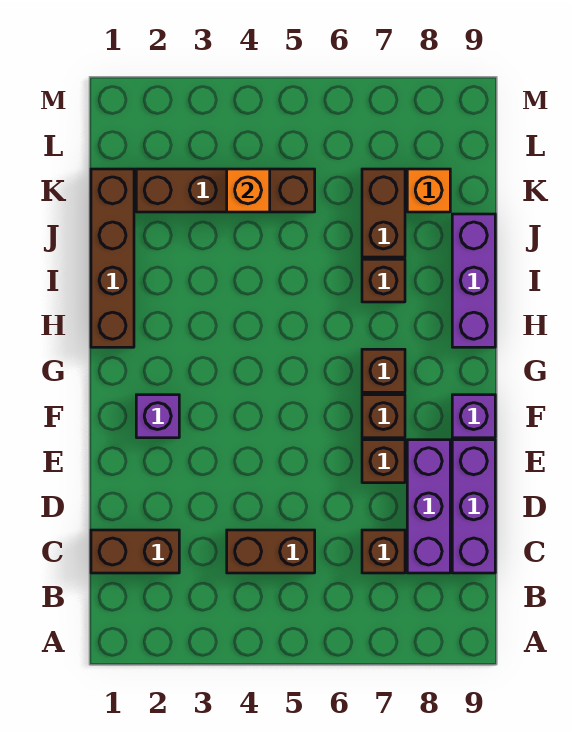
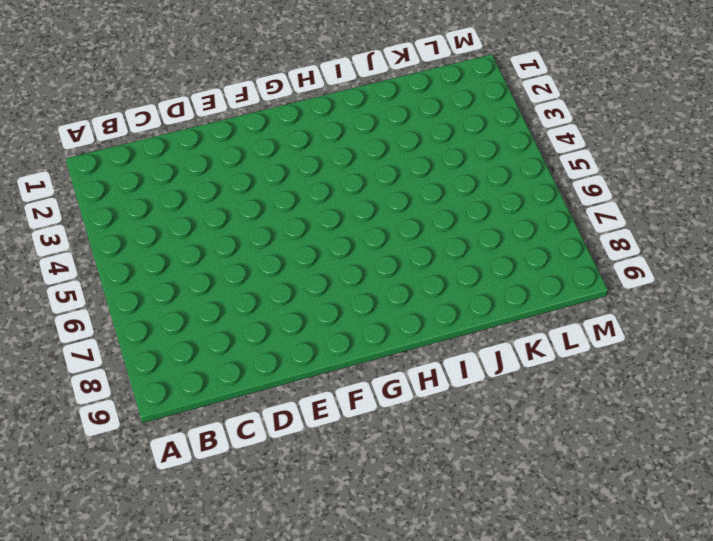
none -> brown brick C1:C2 level 1
none -> brown brick C4:C5 level 1
none -> brown brick C7 level 1

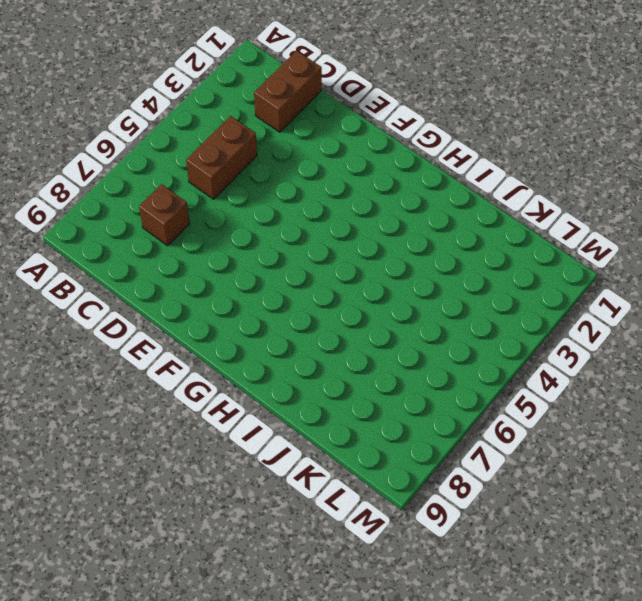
none -> purple brick C8:E8 level 1
none -> purple brick C9:E9 level 1
none -> brown brick E7 level 1

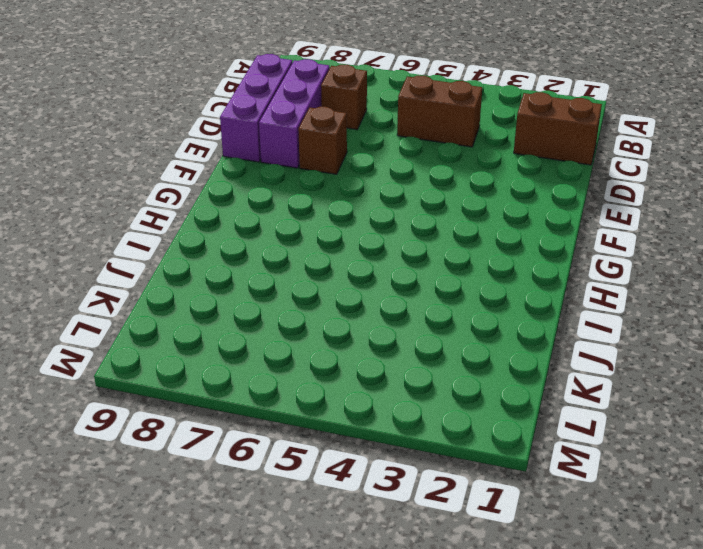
none -> purple brick F2 level 1
none -> brown brick F7 level 1
none -> purple brick F9 level 1

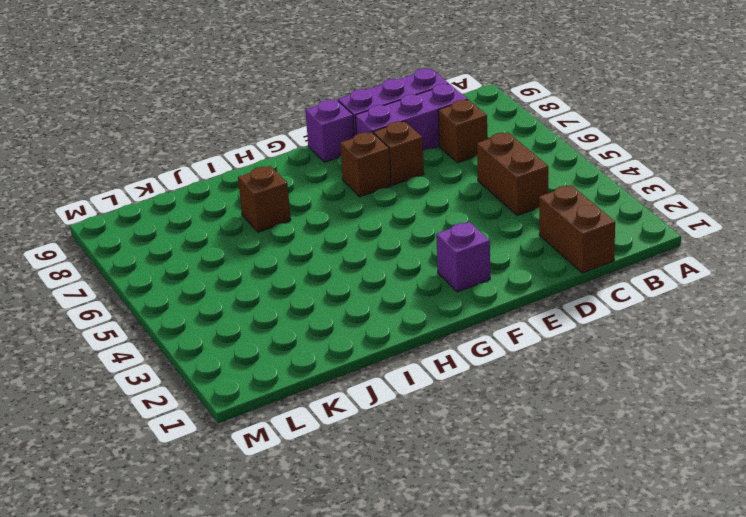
none -> brown brick G7 level 1
none -> brown brick H1:K1 level 1
none -> purple brick H9:J9 level 1

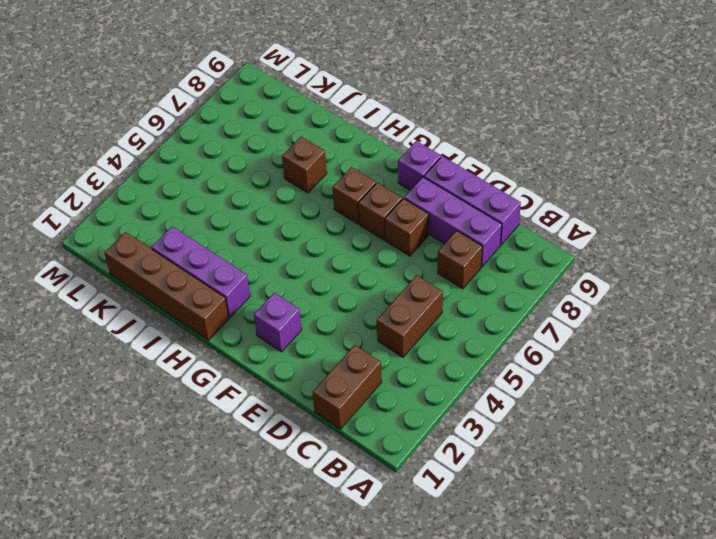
purple brick H2:J2 level 1 -> purple brick H9:J9 level 1
none -> brown brick J7:K7 level 1
none -> brown brick K2:K5 level 1
none -> orange brick K8 level 1

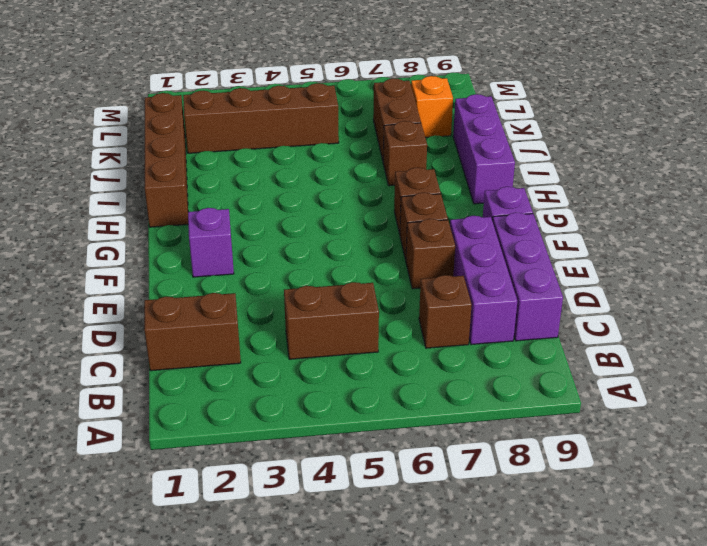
none -> orange brick K4 level 2

